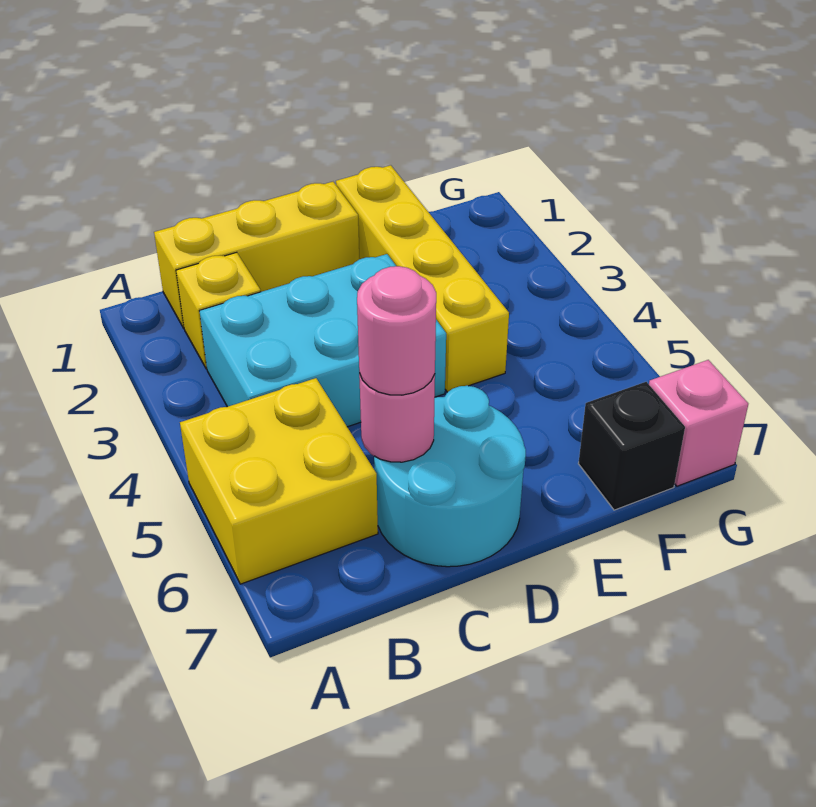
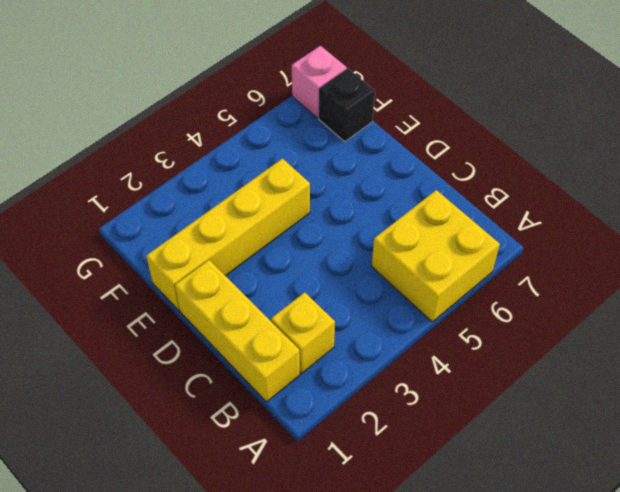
none -> cyan brick B3:D4 level 1
none -> cyan round brick C6:D7 level 1

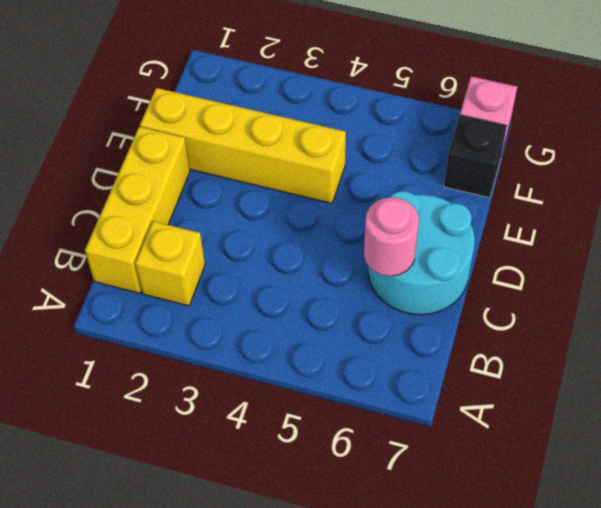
none -> yellow brick A5:B6 level 1
none -> cyan brick B3:D4 level 1

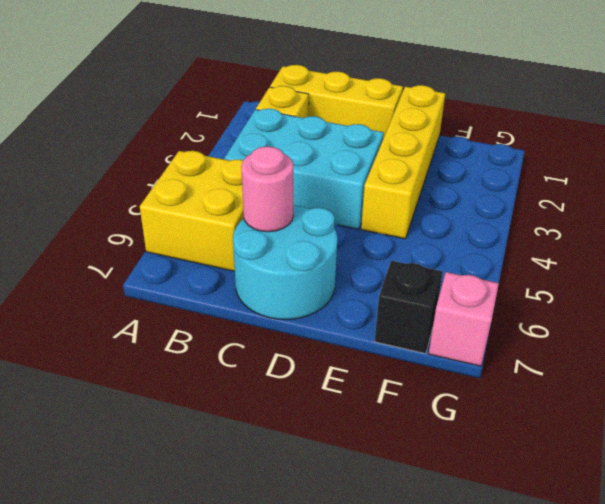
none -> pink round brick C6 level 3

